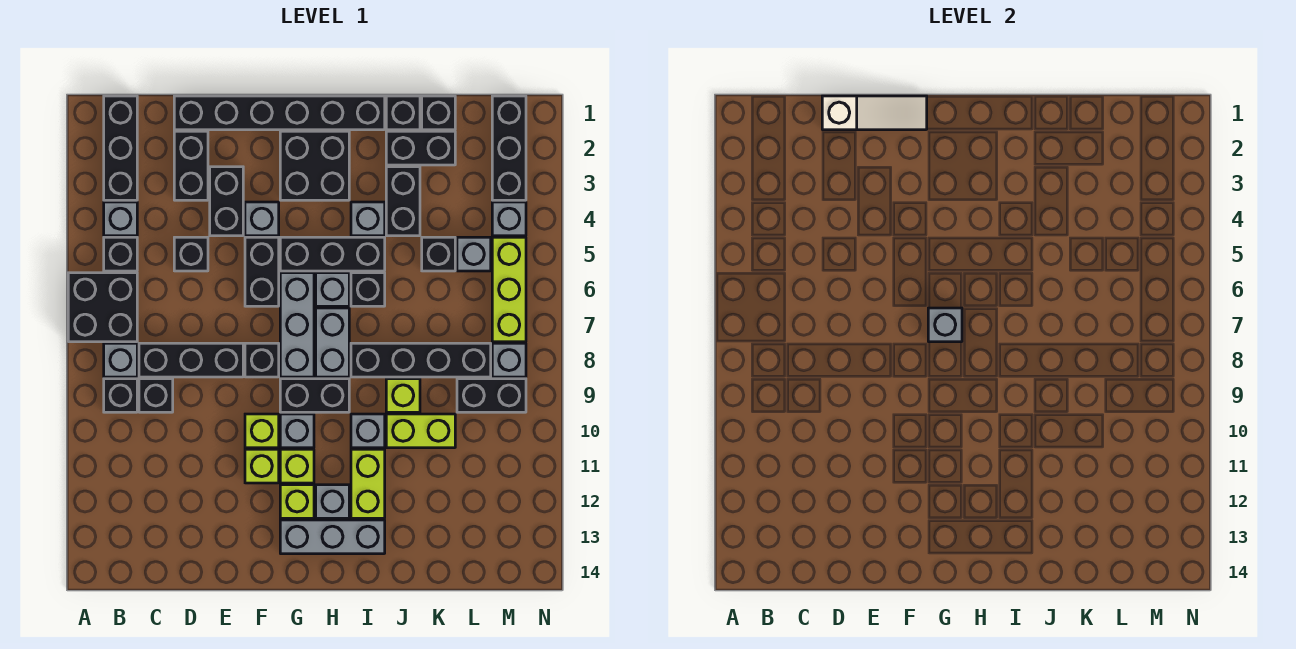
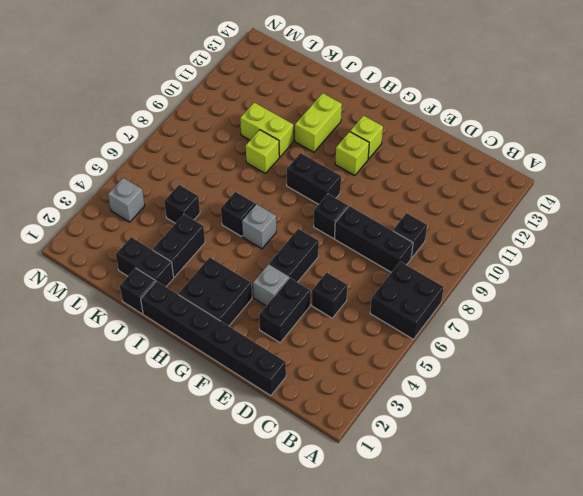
none -> black brick B1:B3 level 1
none -> grey brick B4 level 1
none -> black brick B5 level 1
none -> grey brick B8 level 1

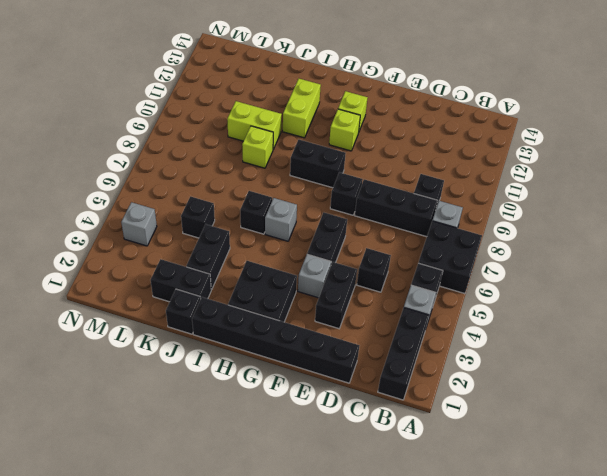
none -> black brick B9 level 1
none -> black brick D2:D3 level 1
none -> lime brick F10 level 1
none -> lime brick F11 level 1

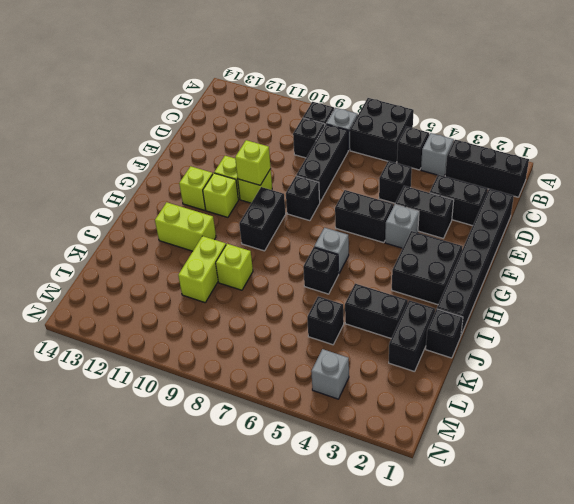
lime brick F10 level 2 -> none
none -> black brick G5:I5 level 1
none -> grey brick G6:G8 level 1
none -> grey brick G10 level 1
none -> grey brick G13:I13 level 1

